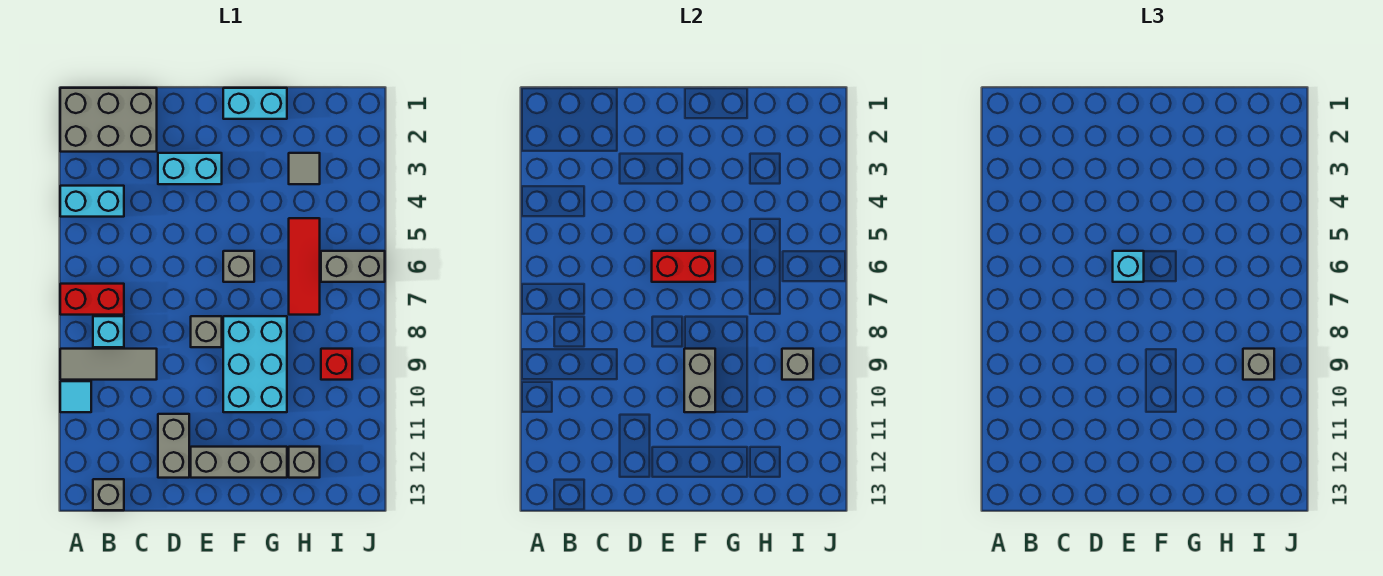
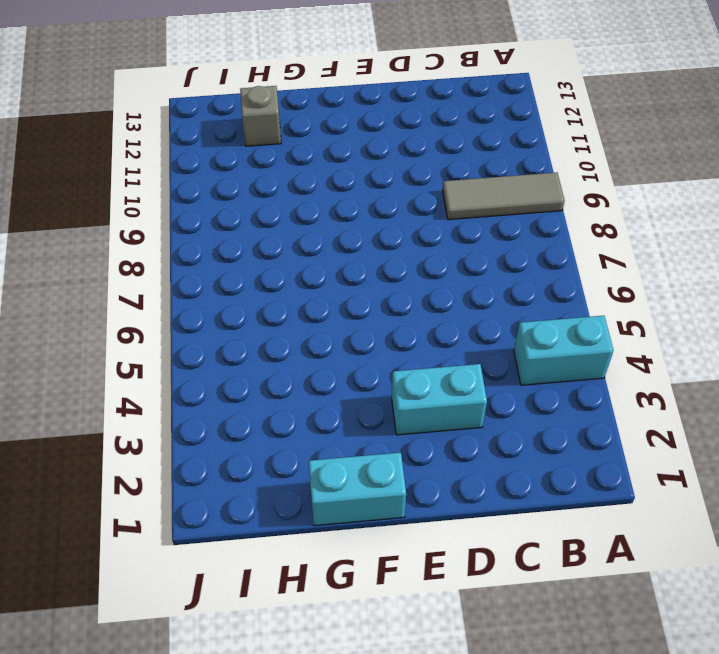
none -> grey brick A1:C2 level 1
none -> red brick A7:B7 level 1
none -> cyan tile A10 level 1

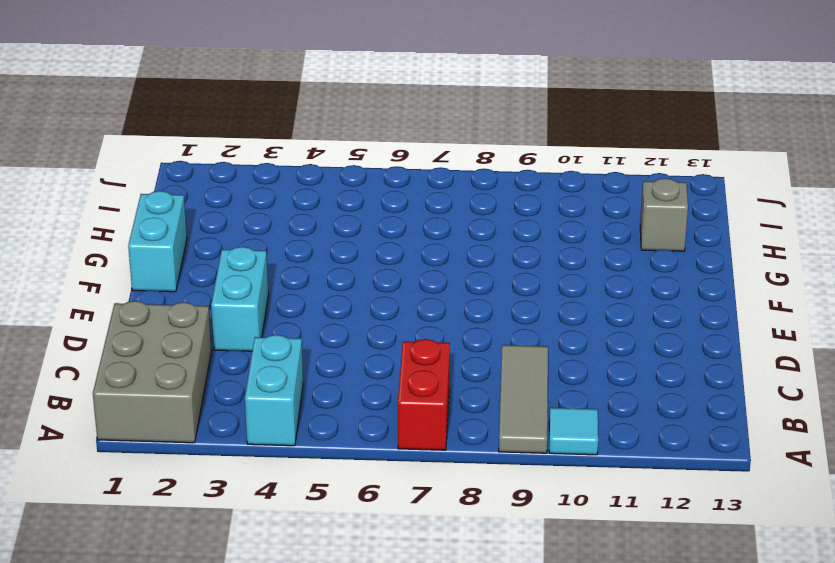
none -> cyan brick B8 level 1
none -> grey brick B13 level 1
none -> grey brick D11:D12 level 1

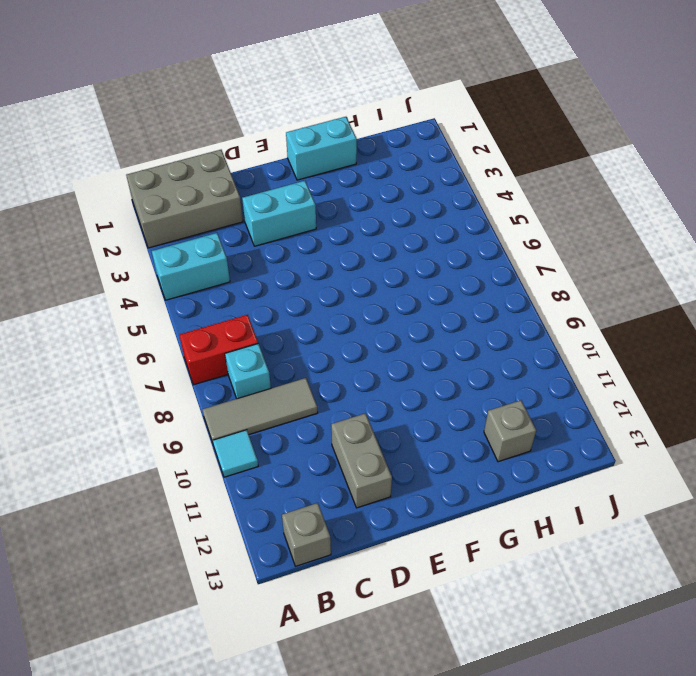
none -> grey brick E8 level 1
none -> grey brick E12:G12 level 1
none -> grey brick F6 level 1

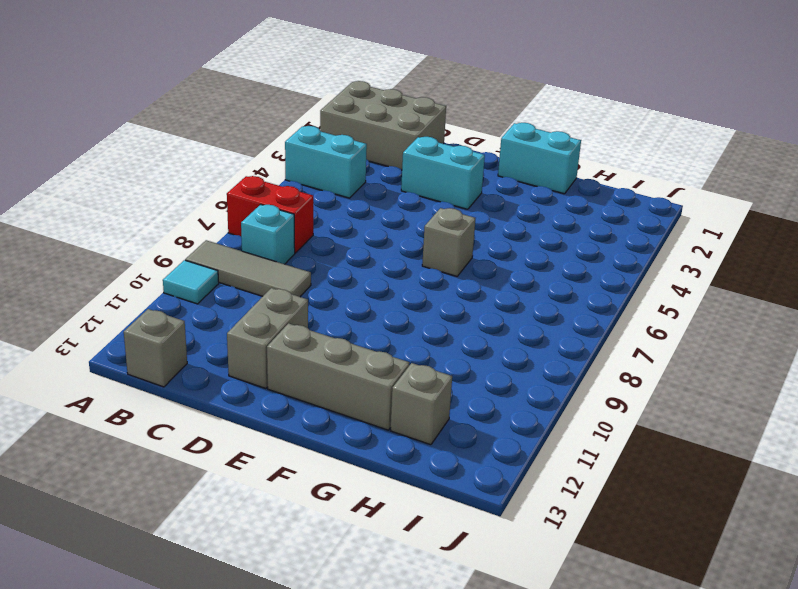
none -> grey brick E8 level 1
none -> cyan brick F8:G10 level 1
none -> grey tile H3 level 1

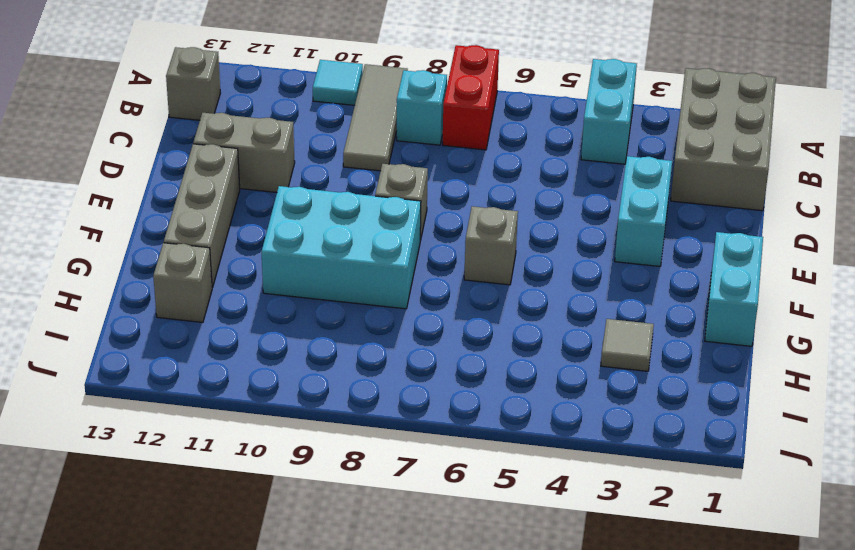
none -> red tile H5:H7 level 1
none -> grey brick I6:J6 level 1
none -> red brick I9 level 1

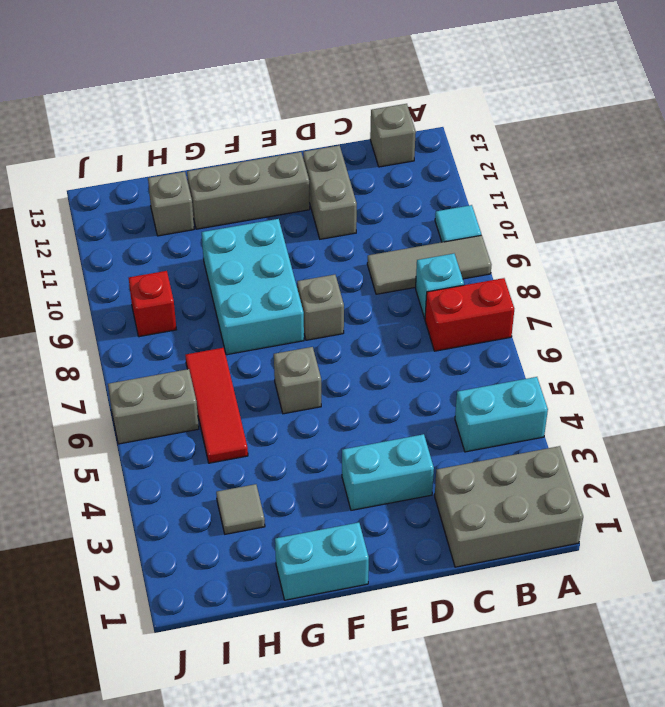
none -> red brick E6:F6 level 2
none -> grey brick F9:F10 level 2
none -> grey brick I9 level 2

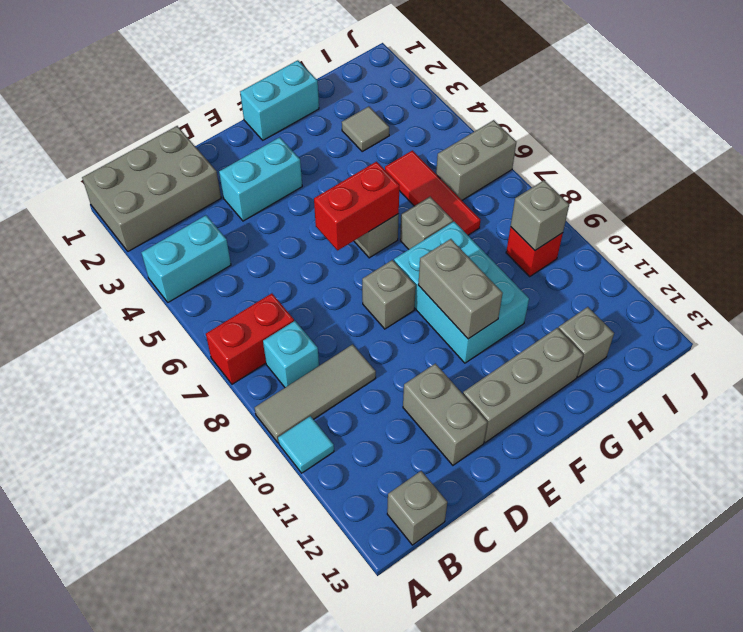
grey brick G7 level 1 -> grey brick I9 level 3
none -> cyan brick E6 level 3

